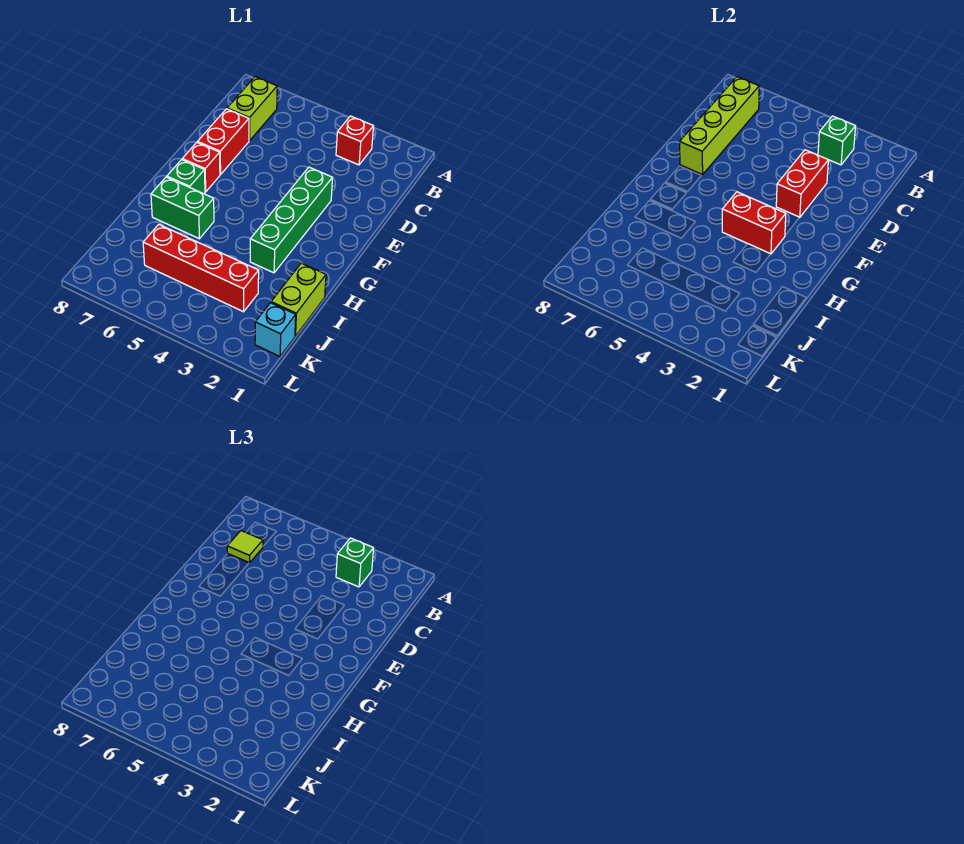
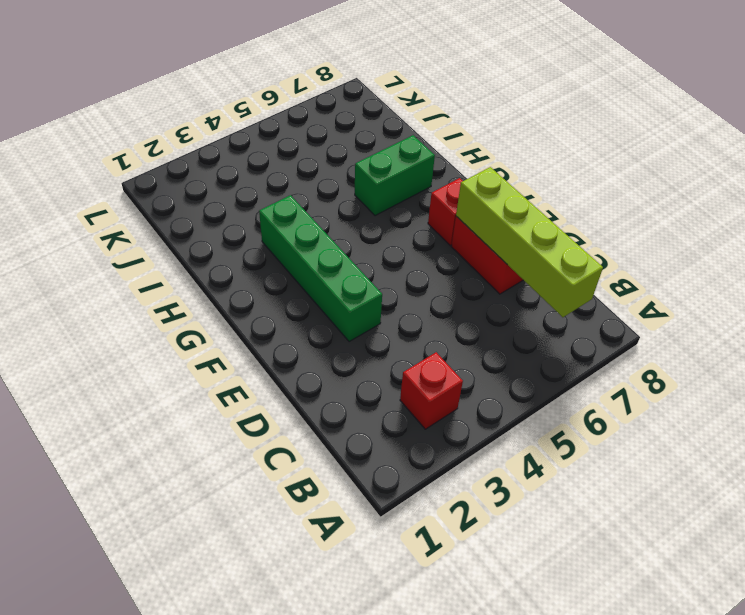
none -> lime brick B7:C7 level 1
none -> green brick G7 level 1
none -> lime brick I1:J1 level 1

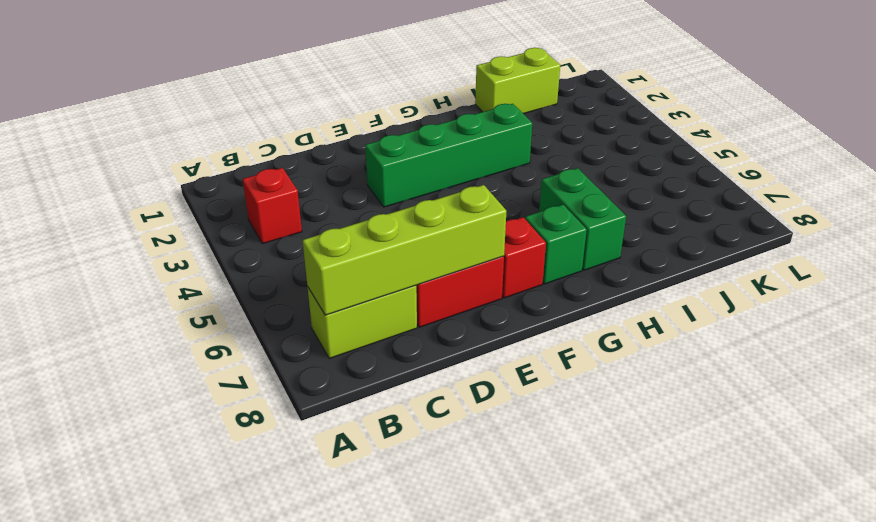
none -> red brick J3:J6 level 1
none -> cyan brick K1 level 1
none -> green brick B3 level 2

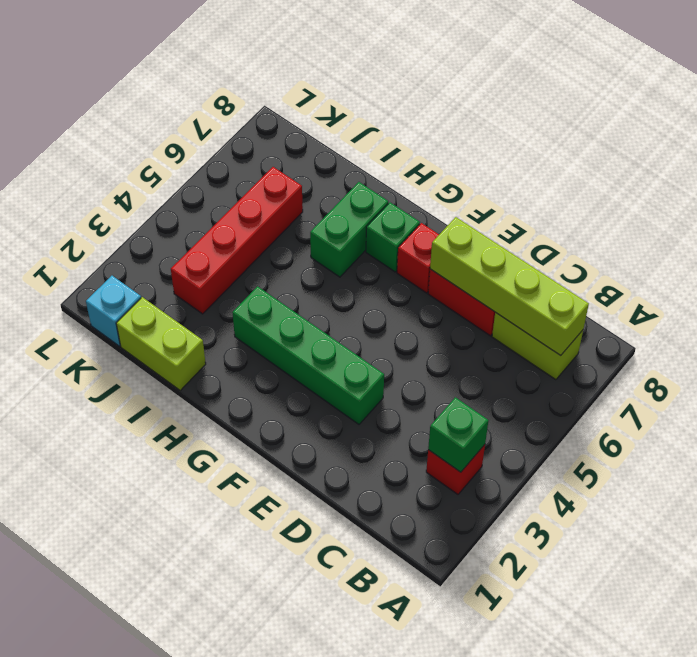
none -> red brick D3:E3 level 2
none -> red brick G3:G4 level 2
none -> green brick B3 level 3

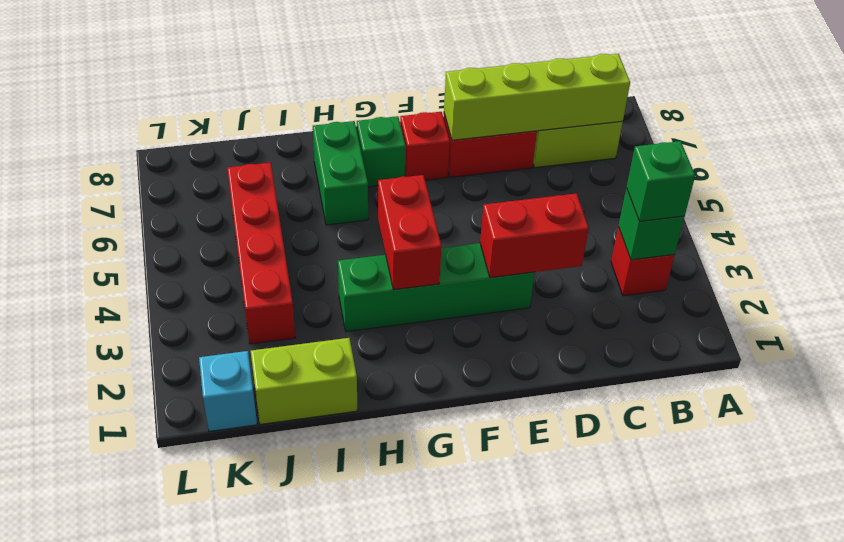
none -> lime tile C7 level 3

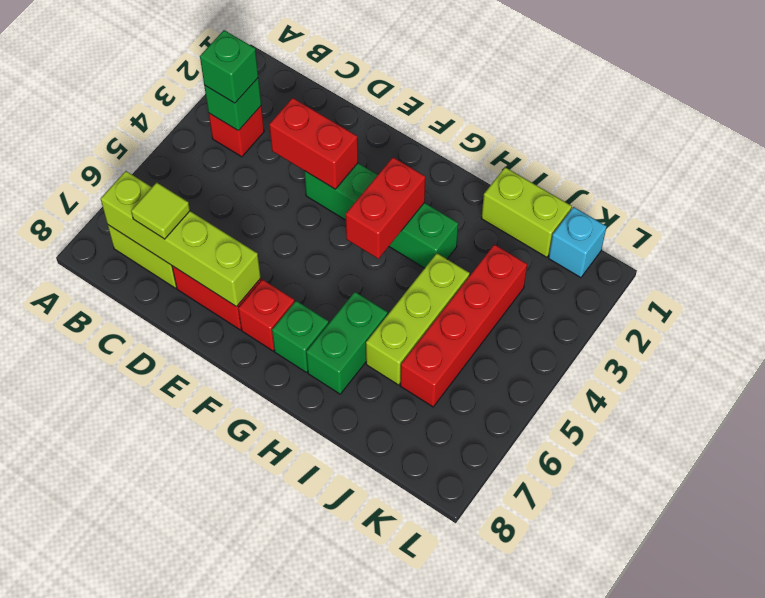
lime brick I4:I6 level 1 -> none

